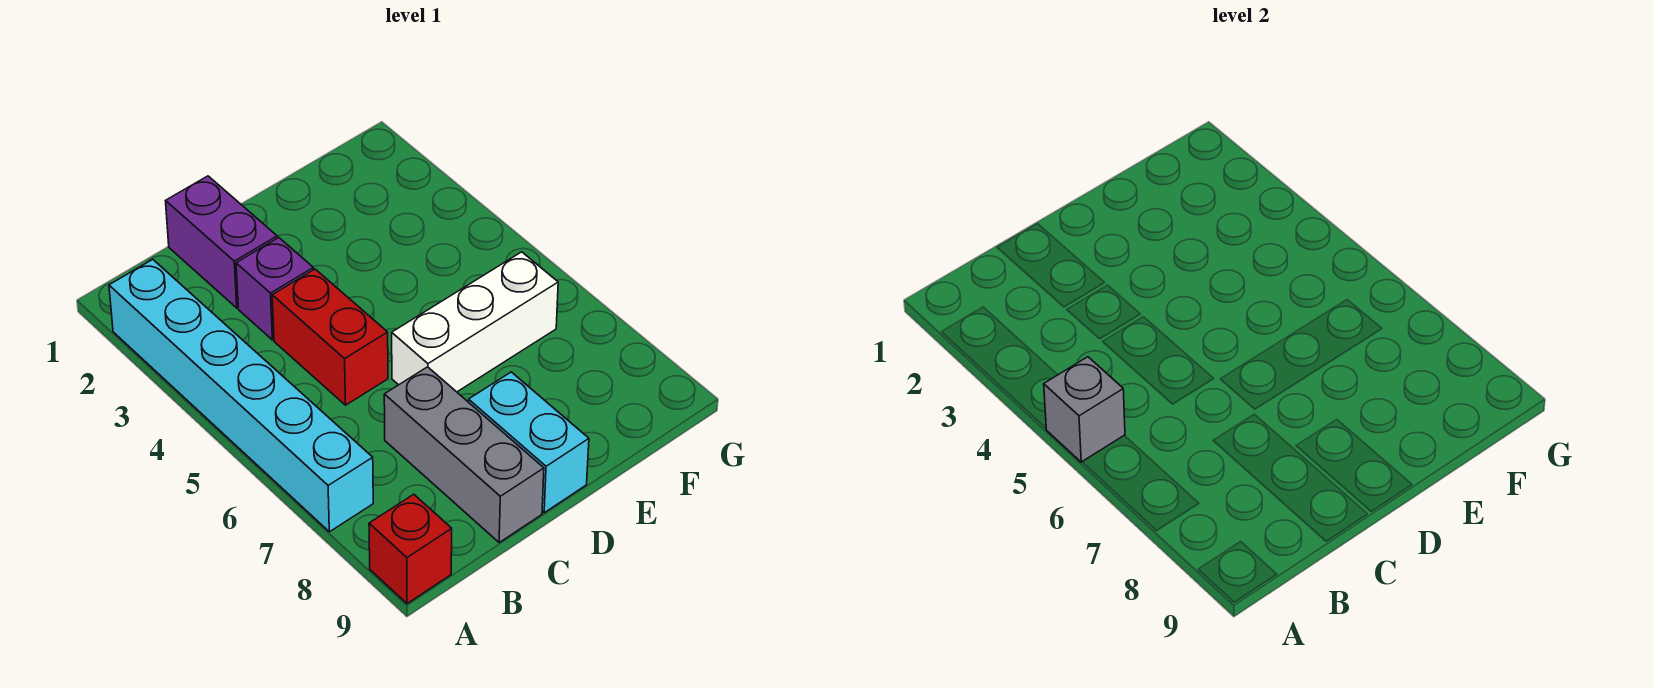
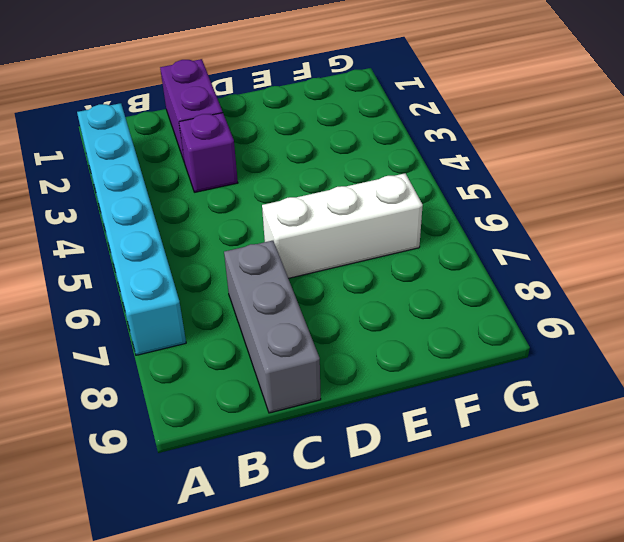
none -> red brick A9 level 1
none -> red brick C4:C5 level 1

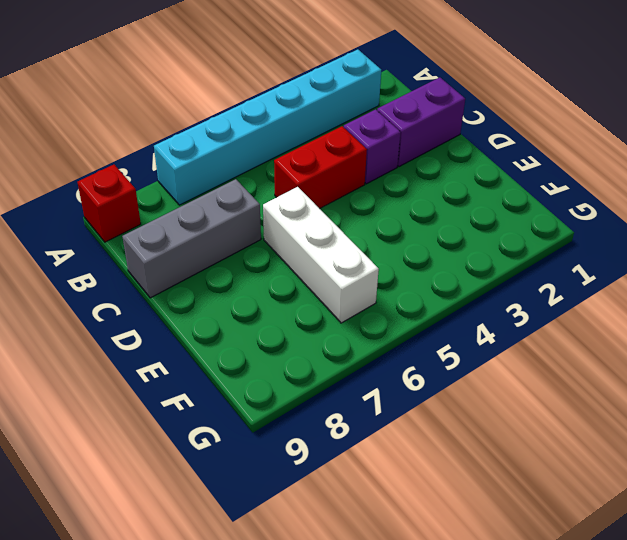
none -> cyan brick D8:D9 level 1
none -> grey brick A5 level 2

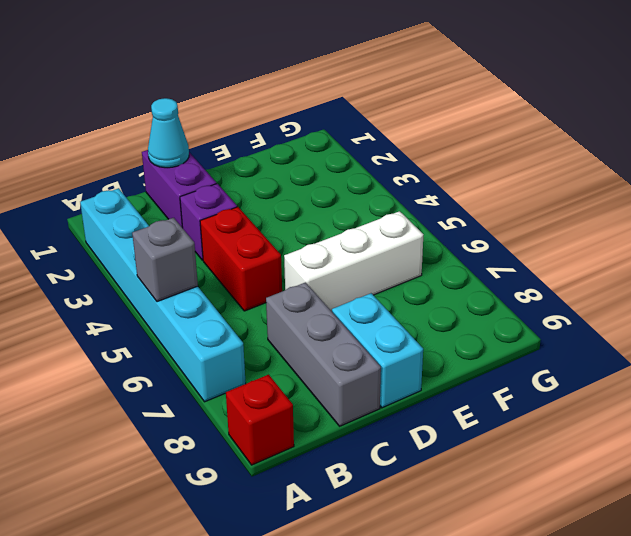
cyan cone C1 level 2 -> none

